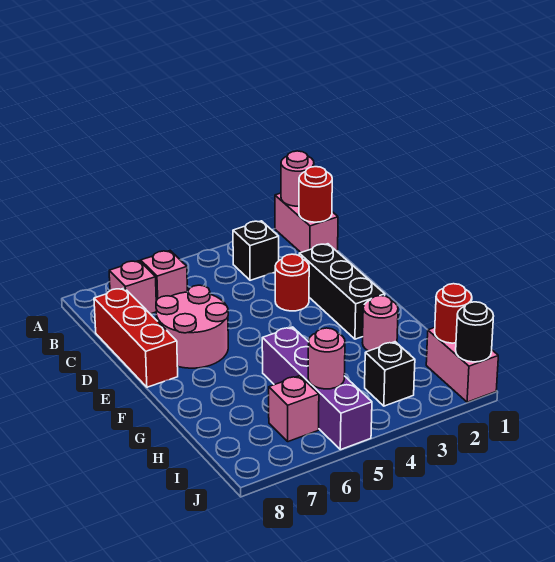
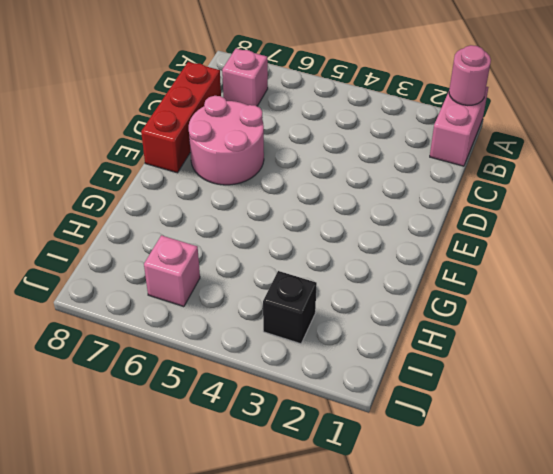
none -> black brick B3 level 1
none -> pink brick B6 level 1
none -> black brick D2:F2 level 1

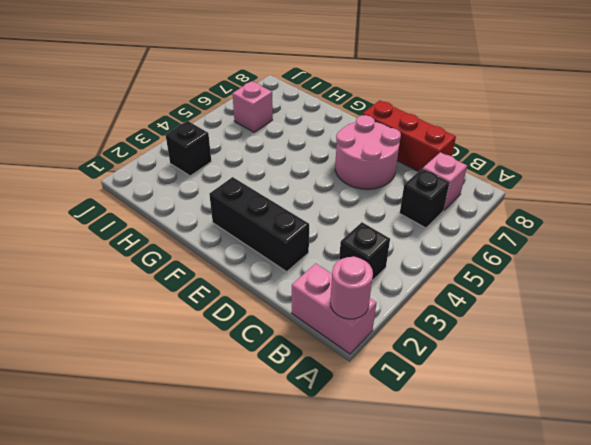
black brick B6 level 1 -> pink brick B6 level 1
none -> red round brick D3 level 1
none -> pink round brick G2 level 1
none -> purple brick G5:J5 level 1

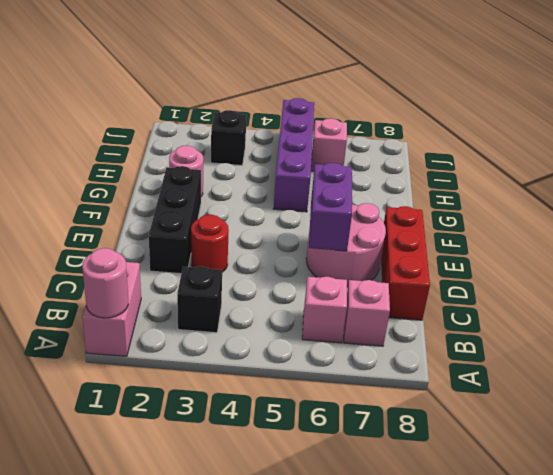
purple brick D6:E6 level 2 -> none
none -> pink brick I1:J1 level 1
none -> red round brick B1 level 2
none -> red round brick I1 level 2

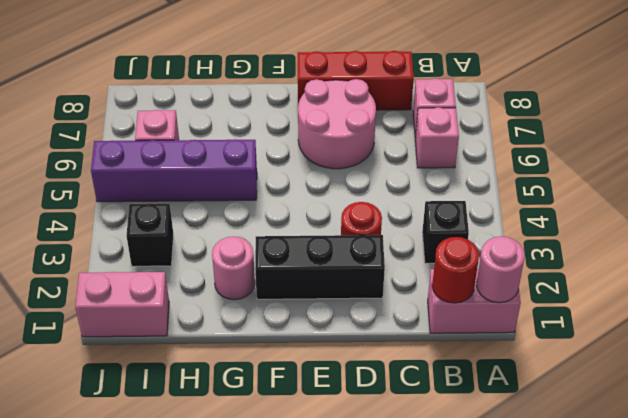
none -> red round brick I1 level 2
none -> pink round brick I5 level 2
none -> black round brick J1 level 2

